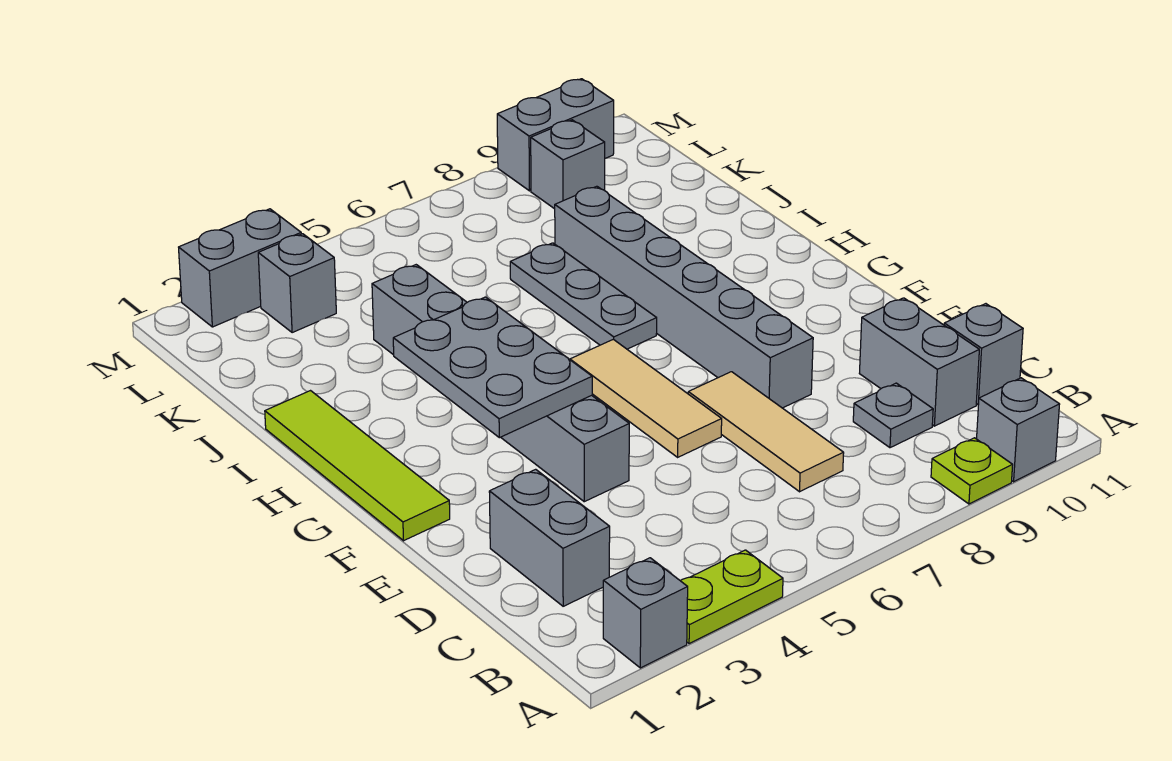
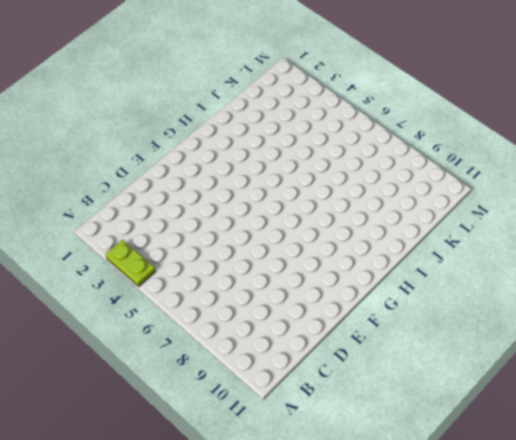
none -> grey brick A2 level 1
none -> lime plate A9 level 1
none -> grey brick A10 level 1

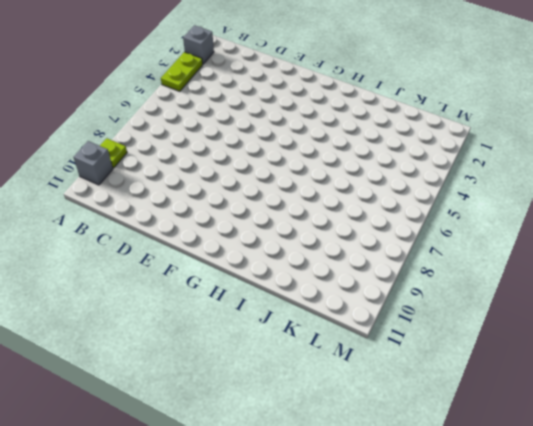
none -> grey brick C2:D2 level 1
none -> tan tile C7:E7 level 1
none -> grey plate C9 level 1

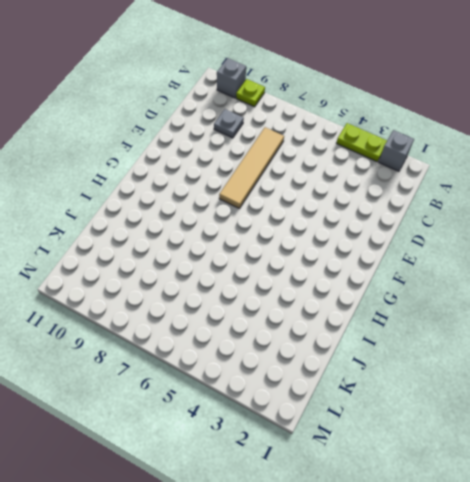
tan tile C7:F7 level 1 -> tan tile C7:E7 level 1
none -> grey brick C2:D2 level 1
none -> grey brick C10:D10 level 1
none -> grey brick C11 level 1

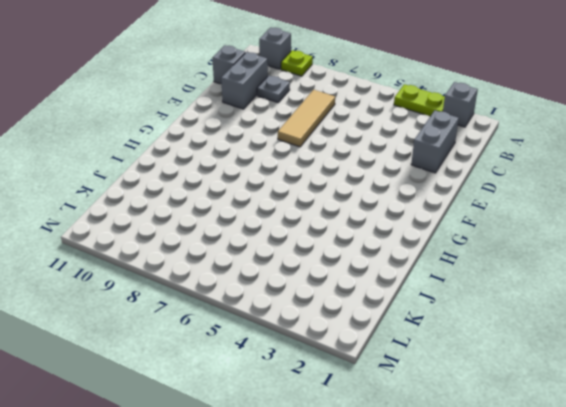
none -> grey brick E4:J4 level 1
none -> tan tile E6:G6 level 1
none -> grey brick E8:J8 level 1

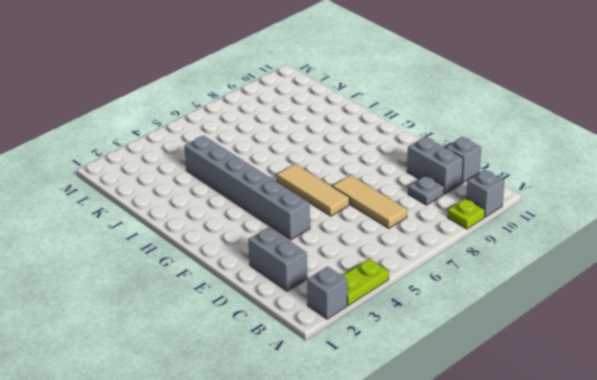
none -> grey brick E8:J8 level 1
none -> lime tile F1:I1 level 1
none -> grey plate H7:J7 level 1

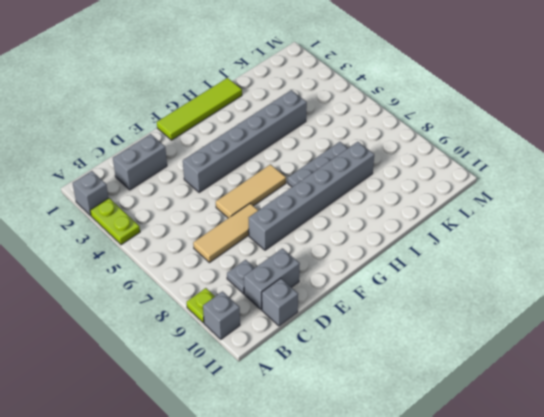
none -> grey brick L3 level 1
none -> grey brick L9 level 1
none -> grey brick M2:M3 level 1

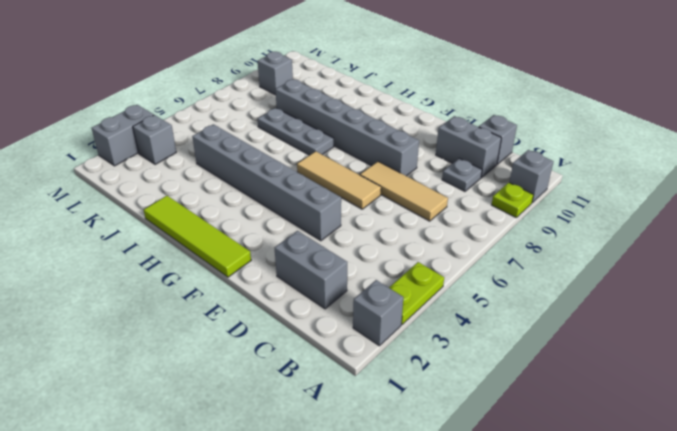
none -> grey brick M9:M10 level 1
none -> grey plate F3:H4 level 2

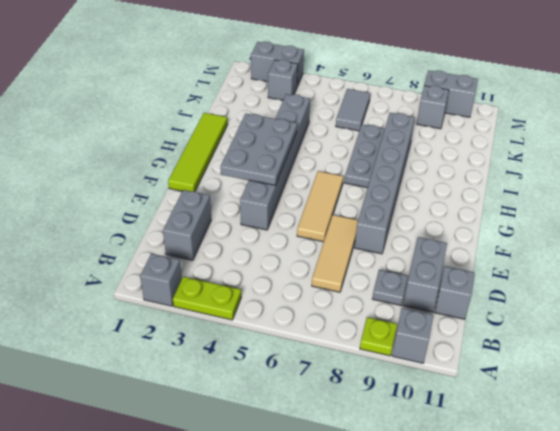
grey tile K6:L6 level 1 -> none

